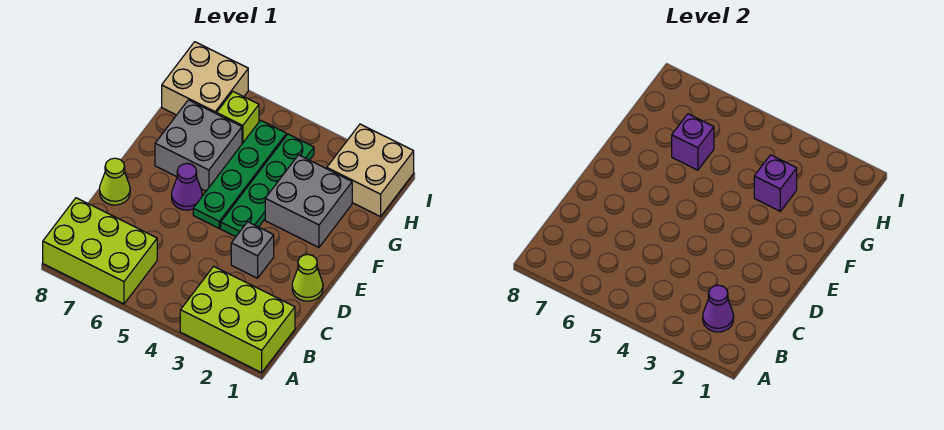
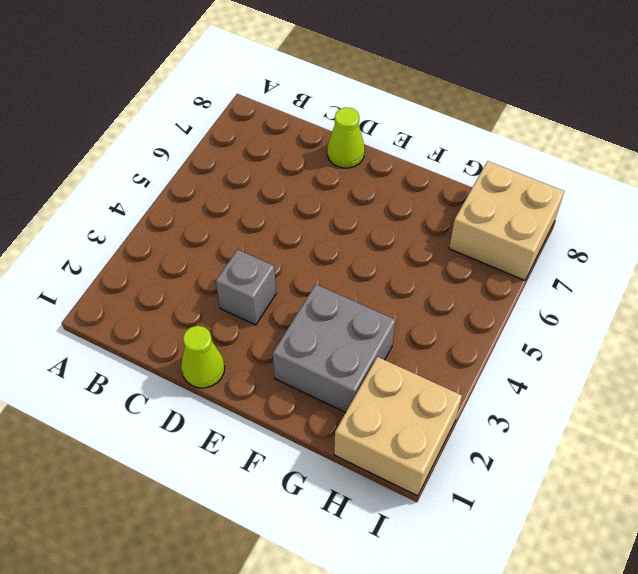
none -> lime brick A1:B3 level 1
none -> lime brick A6:B8 level 1
none -> green plate E4:H4 level 1

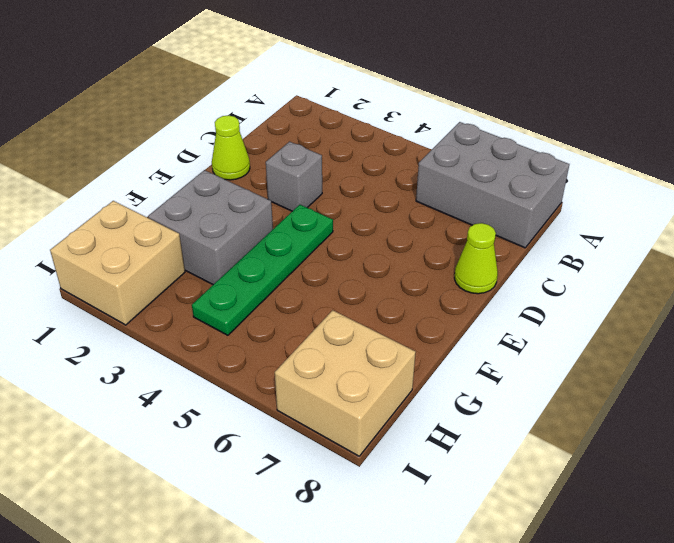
grey brick A6:B8 level 1 -> lime brick A6:B8 level 1
none -> lime brick A1:B3 level 1
none -> green plate E5:H5 level 1
none -> purple cone E6 level 1

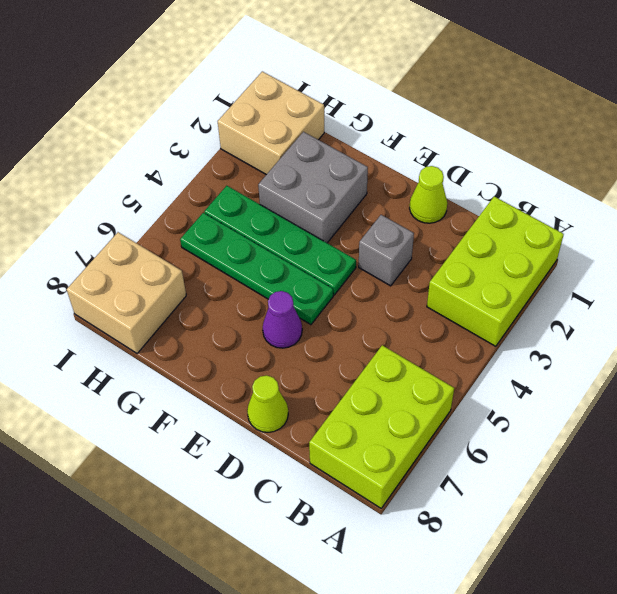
none -> grey brick F6:G7 level 1
none -> lime brick H6 level 1
none -> purple cone B2 level 2

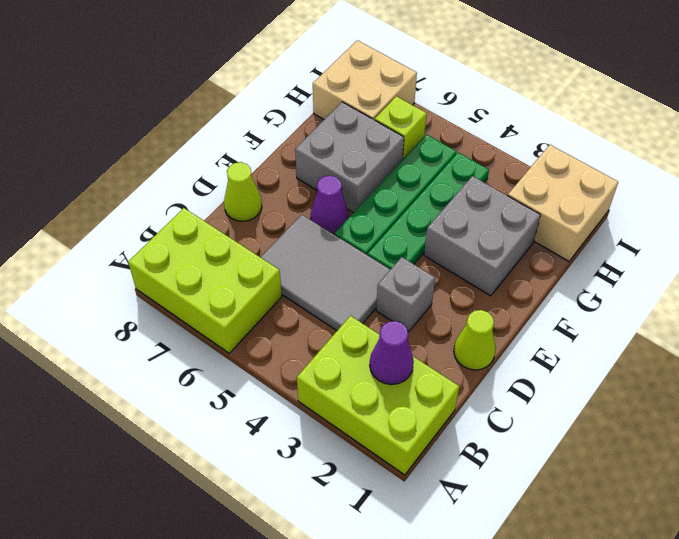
grey tile C4:D6 level 1 -> none
none -> purple brick G3 level 2
none -> purple brick G6 level 2

